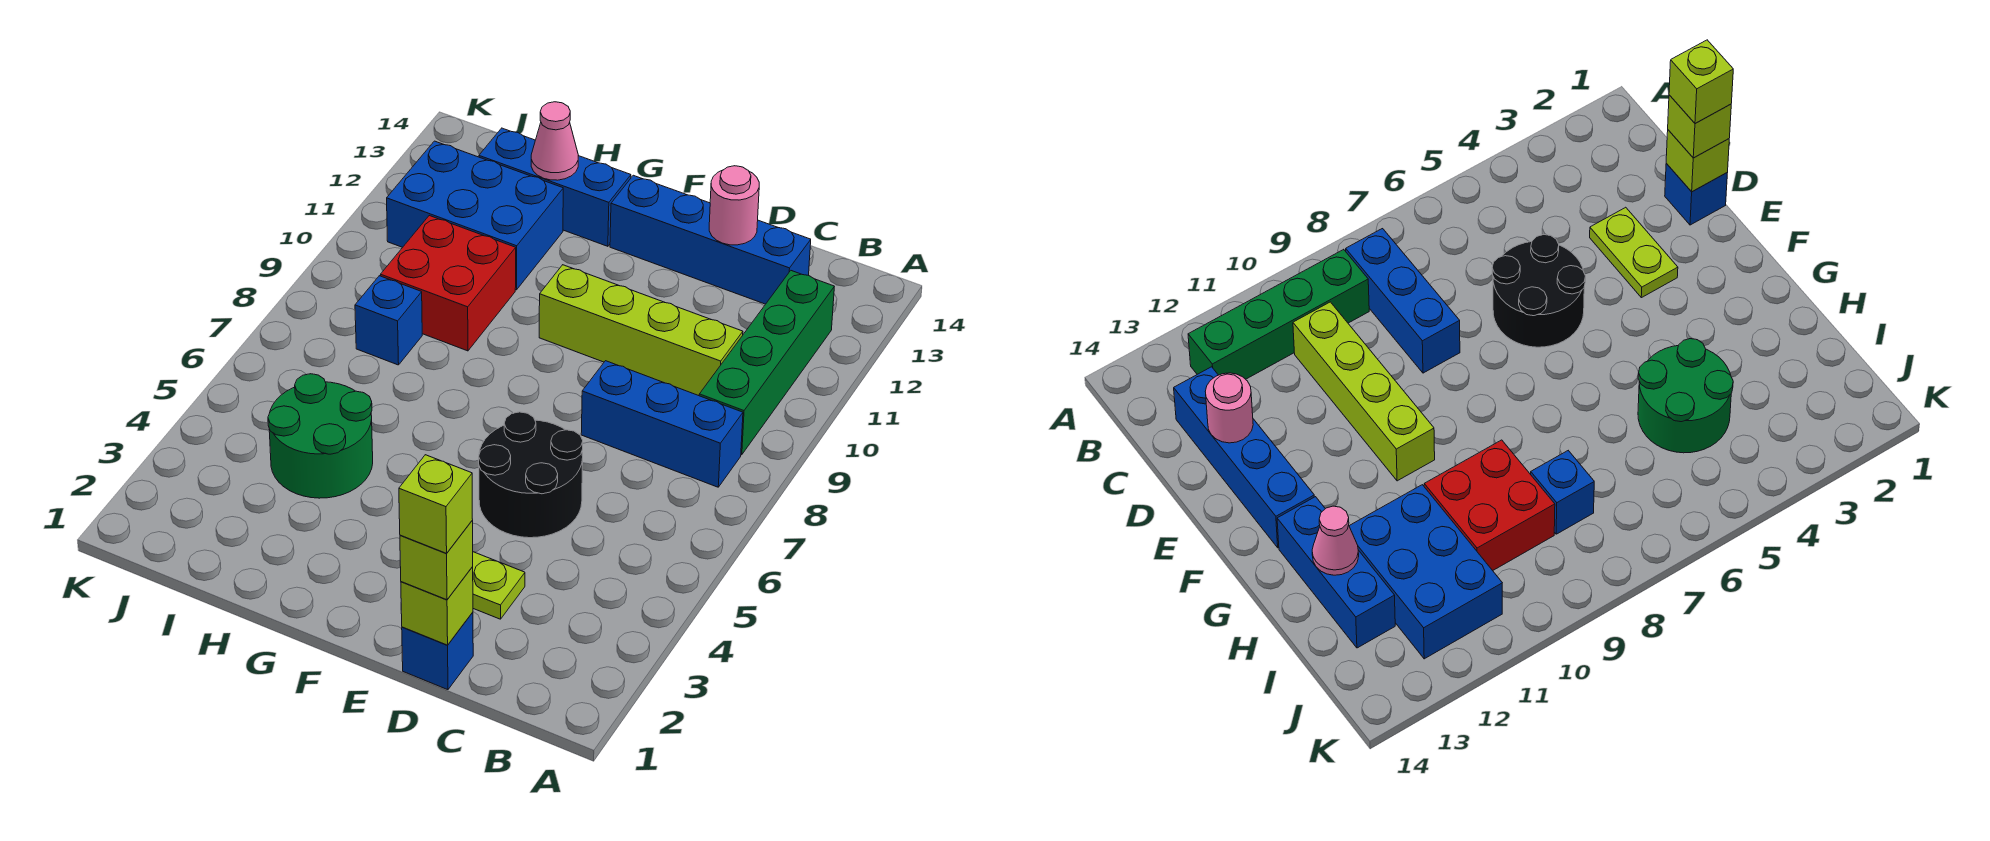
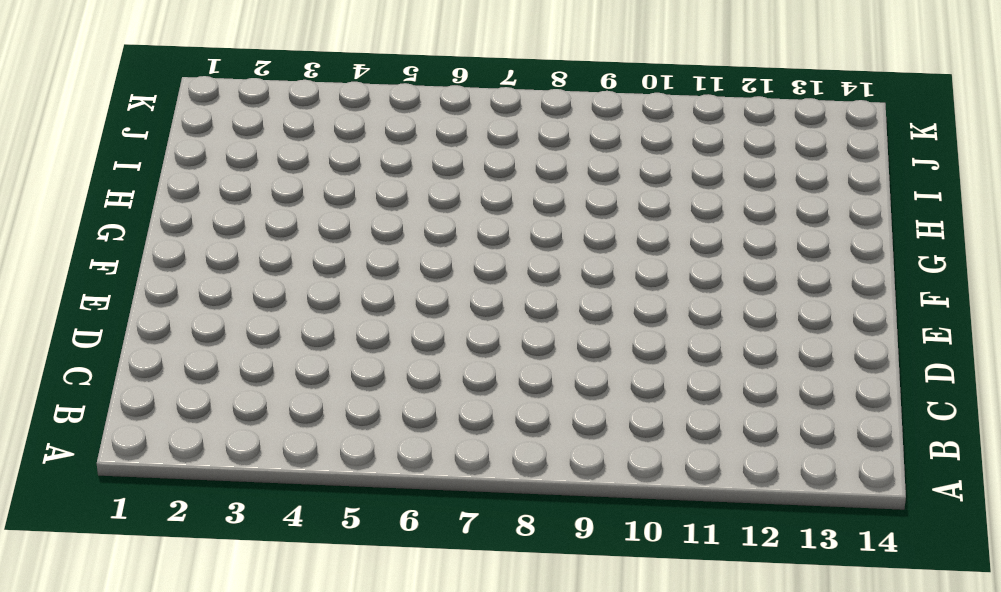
none -> blue brick B8:D8 level 1
none -> green brick B9:B12 level 1
none -> lime brick C10:F10 level 1

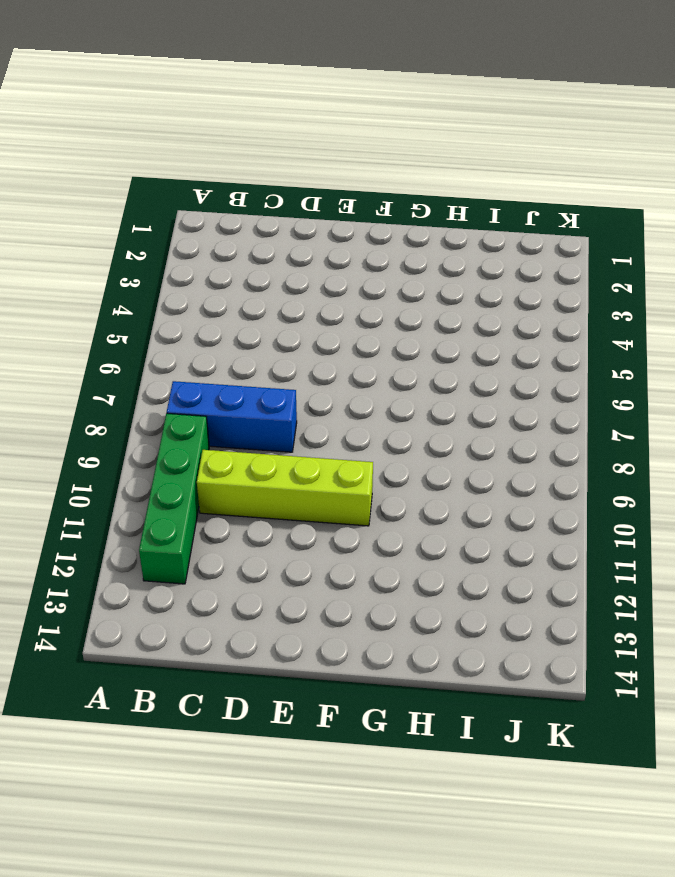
none -> blue brick C13:F13 level 1
none -> blue brick D1 level 1
none -> lime plate D3:E3 level 1

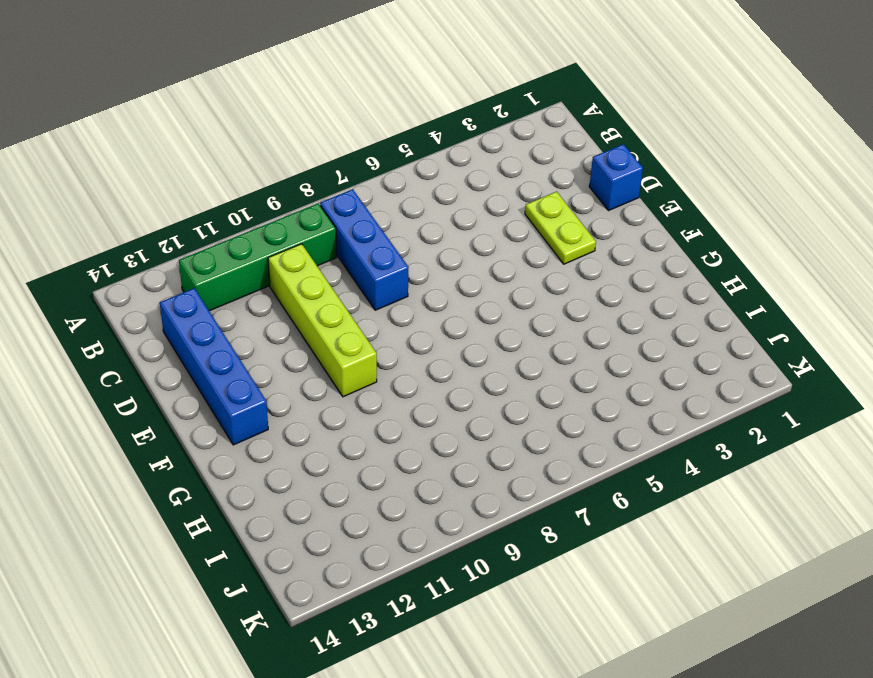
none -> black round brick D5:E6 level 1
none -> blue brick G13:I13 level 1
none -> green round brick H4:I5 level 1

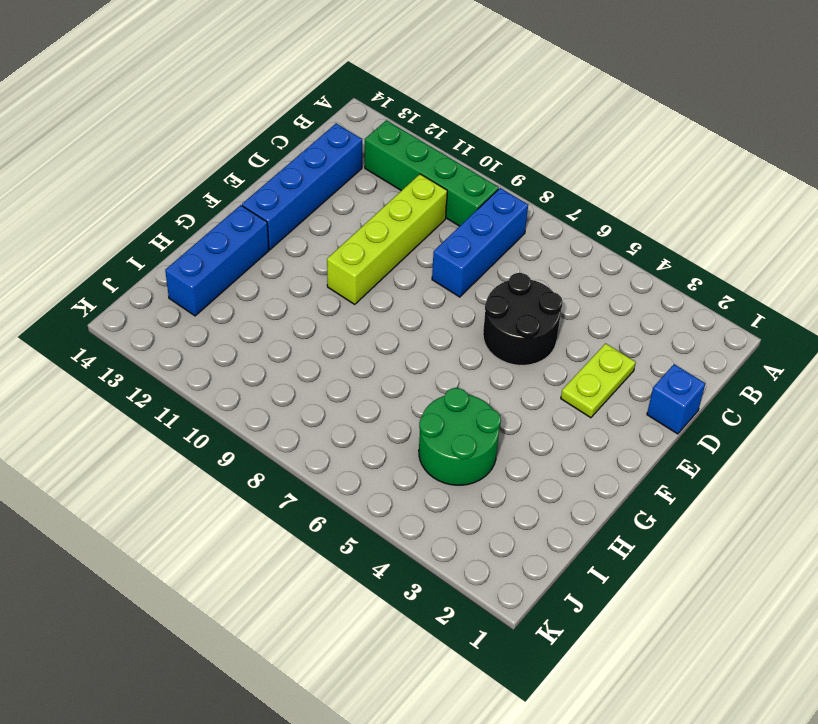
none -> red brick H9:I10 level 1
none -> blue brick H11:J12 level 1
none -> blue brick I8 level 1

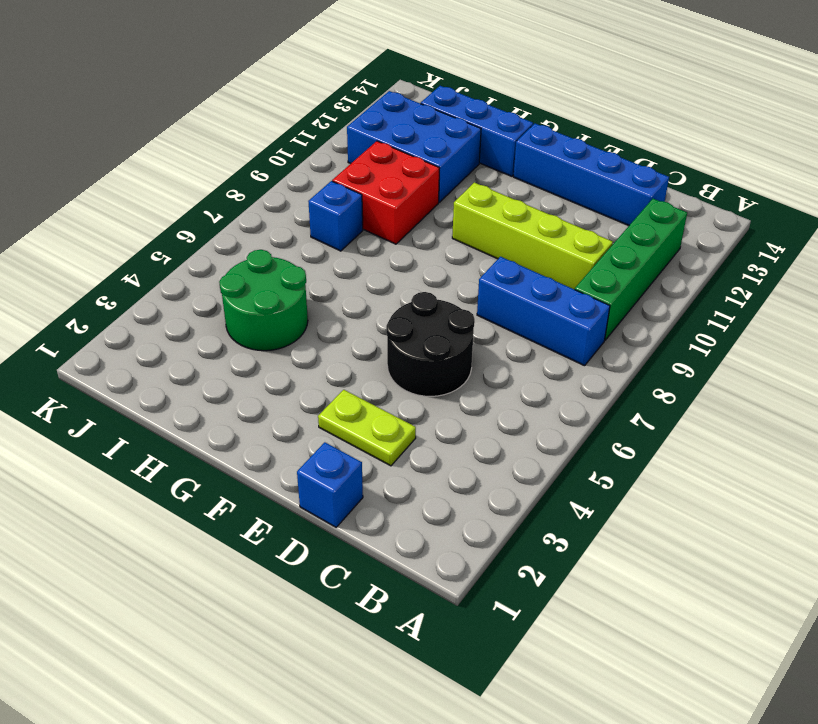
none -> lime brick D1 level 2
none -> pink round brick D13 level 2
none -> pink cone H13 level 2

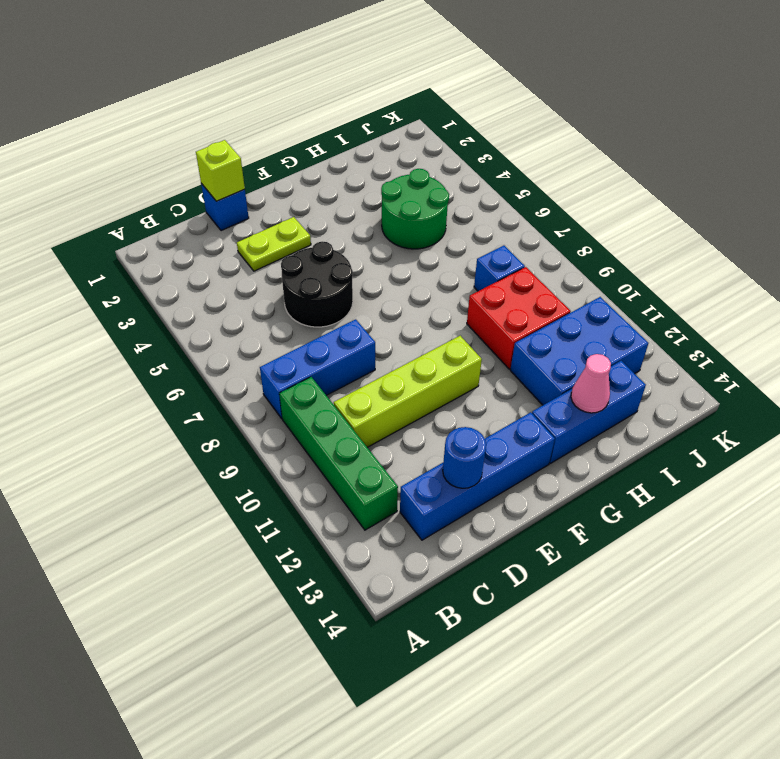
blue round brick D13 level 2 -> pink round brick D13 level 2
none -> lime brick D1 level 3
none -> lime brick D1 level 4

